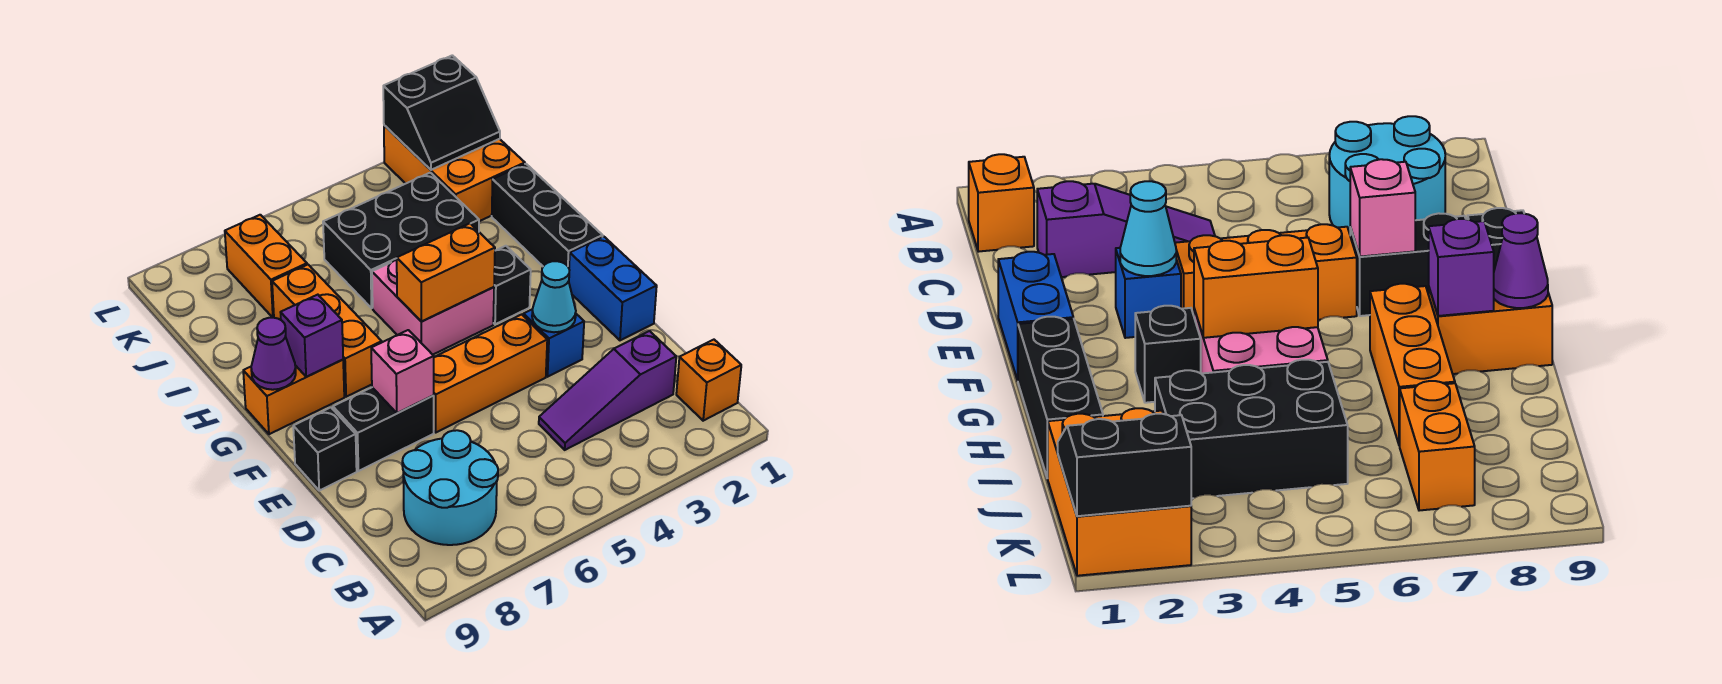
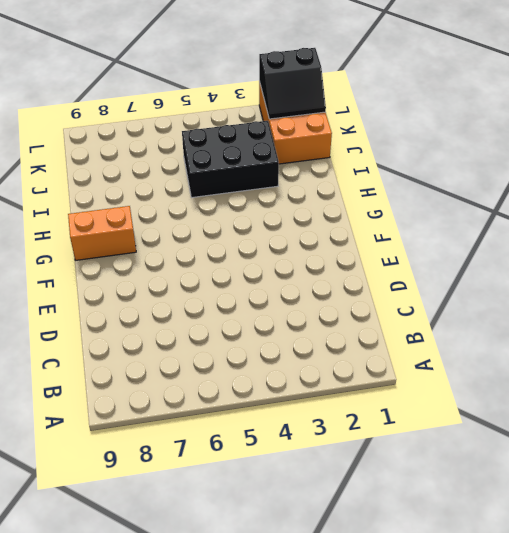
none -> orange brick B1 level 1
none -> cyan round brick B7:C8 level 1
none -> purple slope C2:C4 level 1 top 2

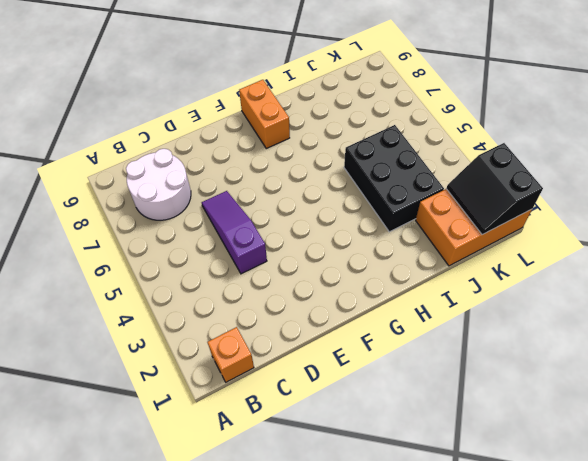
white round brick B7:C8 level 1 -> cyan round brick B7:C8 level 1
purple slope D4:D6 level 1 top 4 -> purple slope C2:C4 level 1 top 2
none -> blue brick E1:F1 level 1
none -> blue brick E3 level 1
none -> orange brick E4:E6 level 1

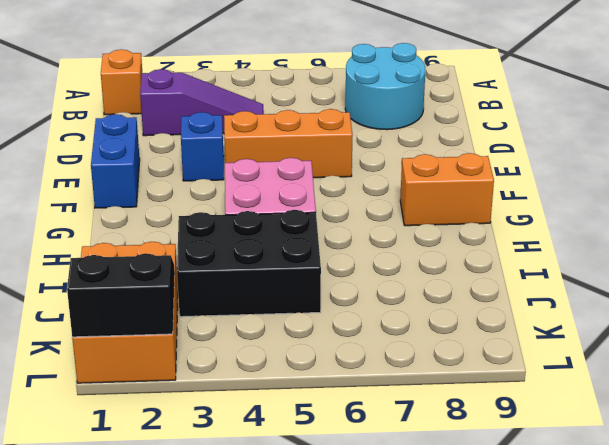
none -> black brick E7:E8 level 1
none -> black brick E9 level 1
none -> black brick G1:I1 level 1

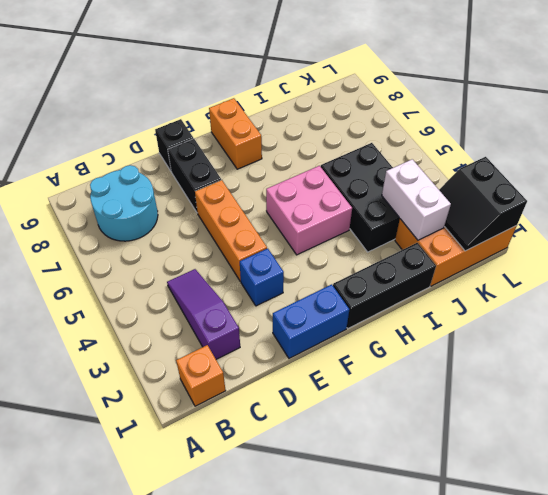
white brick J2:J3 level 2 -> none
none -> black brick G3 level 1
none -> orange brick G7:I7 level 1
none -> orange brick J7:K7 level 1

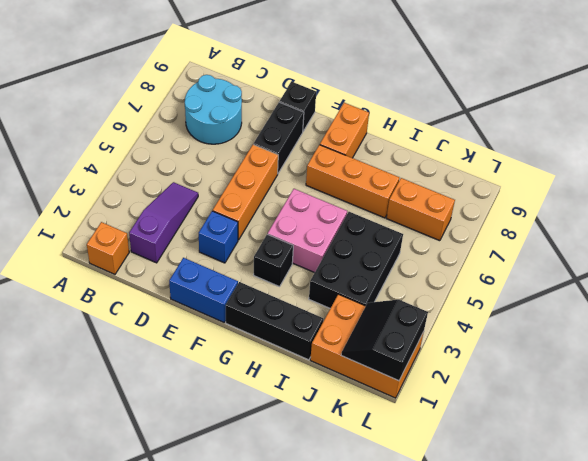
none -> cyan cone E3 level 2
none -> pink brick E7 level 2
none -> orange brick G4:G5 level 2

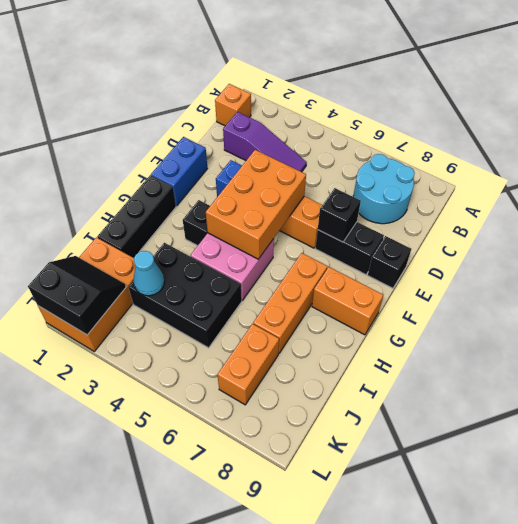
orange brick E4:G5 level 2 -> orange brick G4:G5 level 2
black brick E7 level 2 -> pink brick E7 level 2
cyan cone J3 level 2 -> cyan cone E3 level 2
none -> purple brick G8 level 2
none -> purple cone G9 level 2

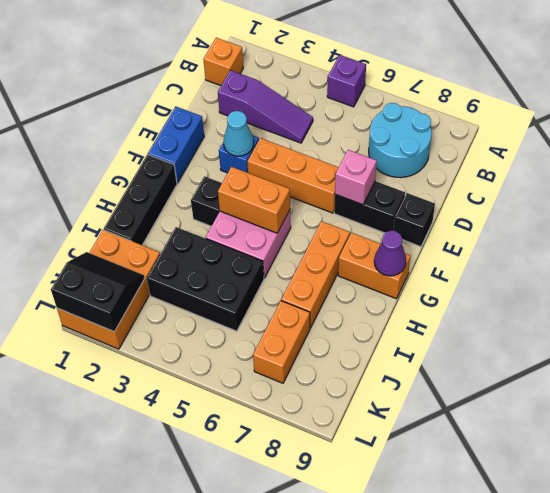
purple brick A5 level 1 -> purple brick G8 level 2

